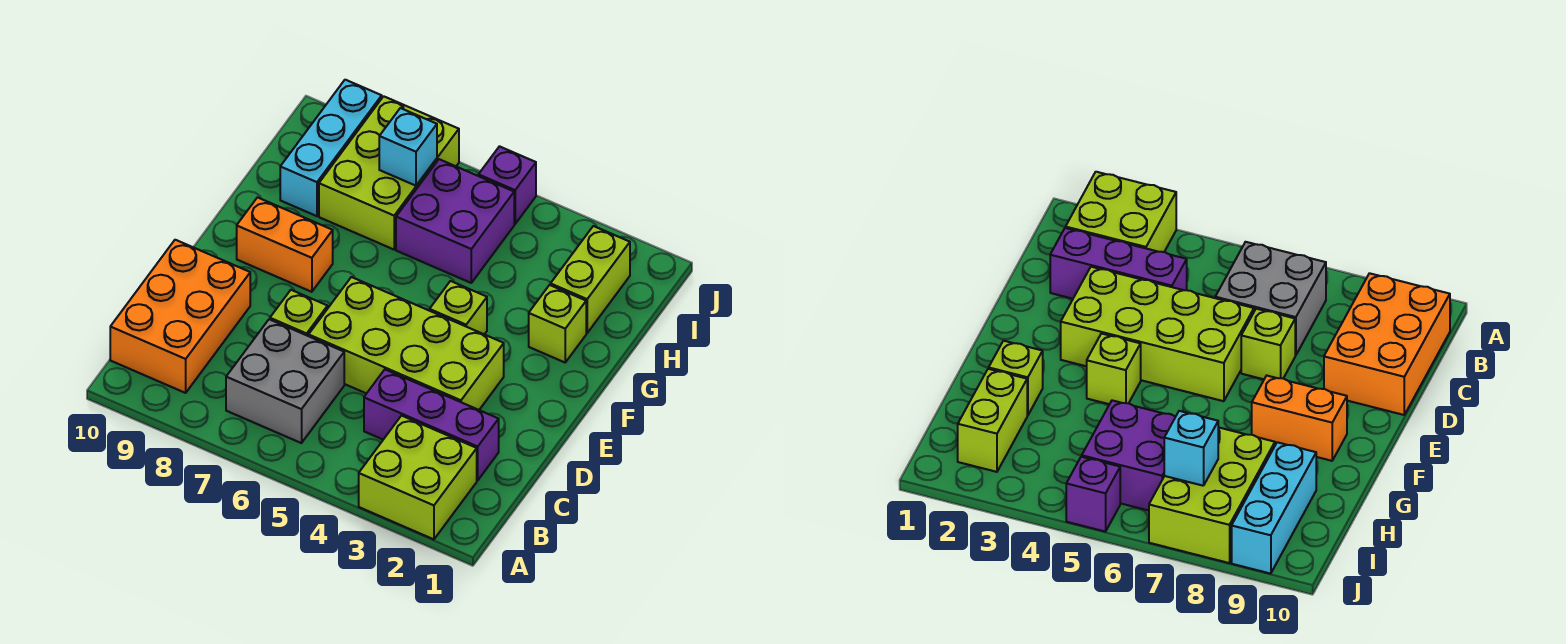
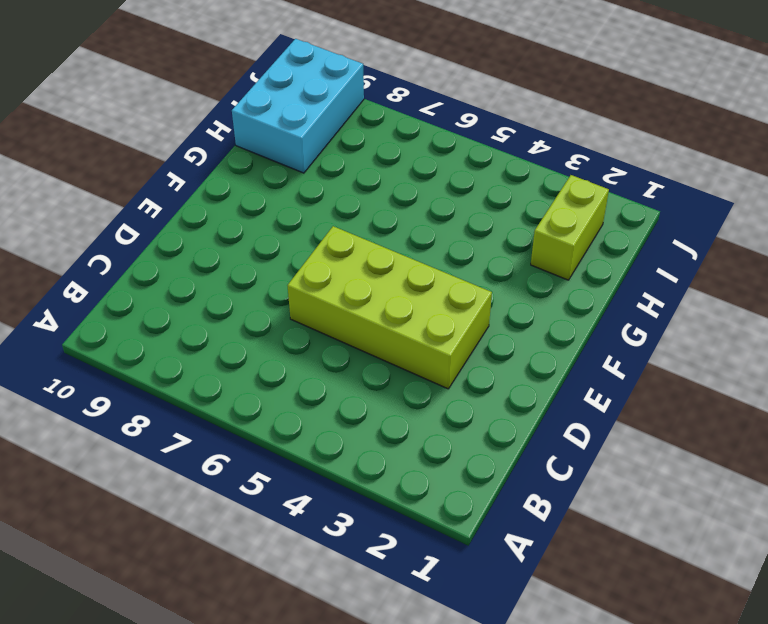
cyan brick H9:J10 level 1 -> cyan brick H9:J9 level 1
none -> lime brick A2:B3 level 1
none -> grey brick B6:C7 level 1
none -> orange brick B9:D10 level 1

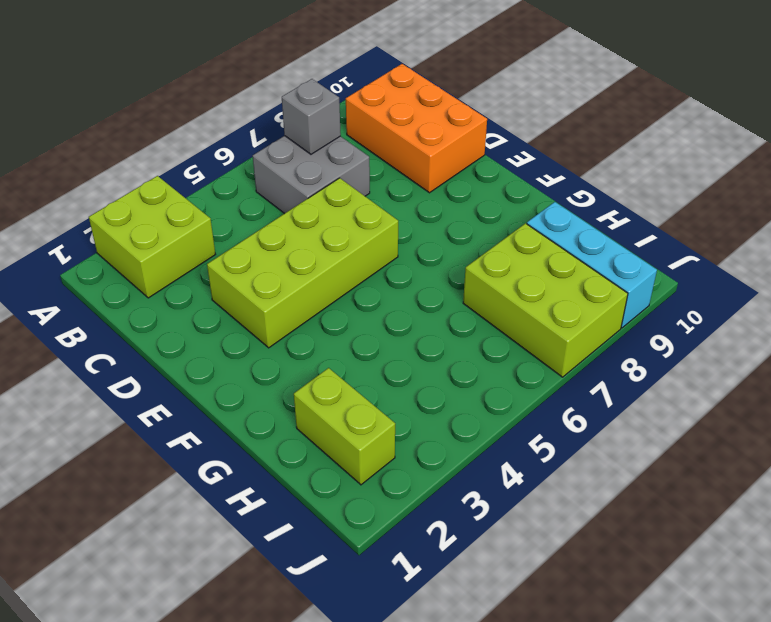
grey brick B7 level 2 -> none
none -> purple brick C2:C4 level 1
none -> lime brick D7 level 1
none -> lime brick F4 level 1

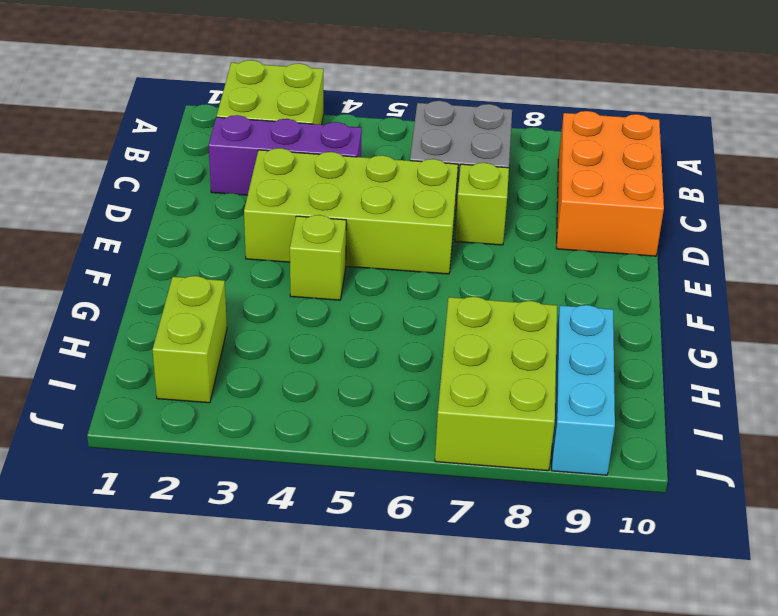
none -> orange brick F8:F9 level 1
none -> lime brick G2 level 1
none -> purple brick H5:I6 level 1

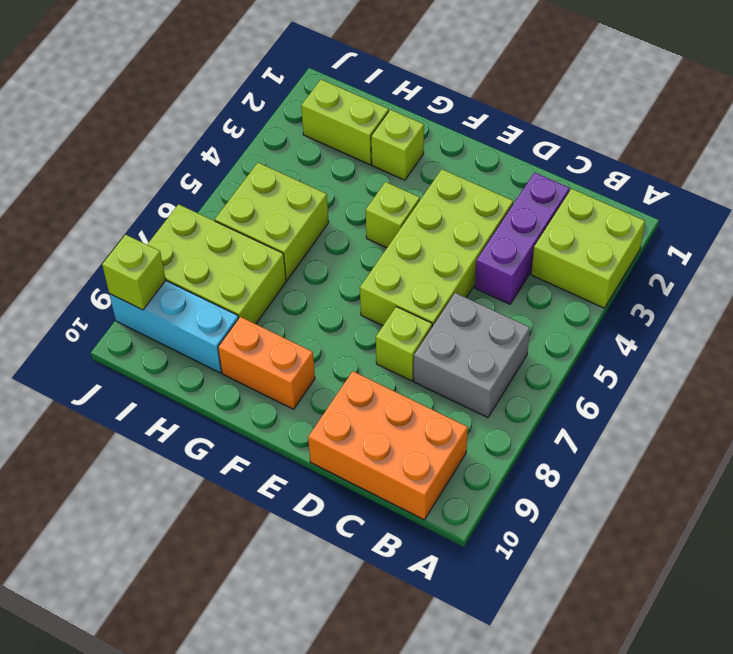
orange brick F9:G9 level 1 -> orange brick F8:F9 level 1
lime brick H5:I6 level 1 -> purple brick H5:I6 level 1
lime brick J9 level 2 -> none
none -> purple brick J5 level 1
none -> cyan brick I7 level 2

